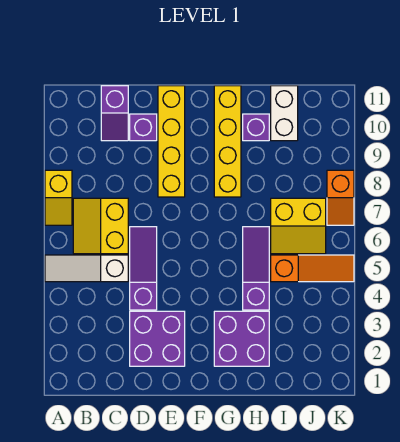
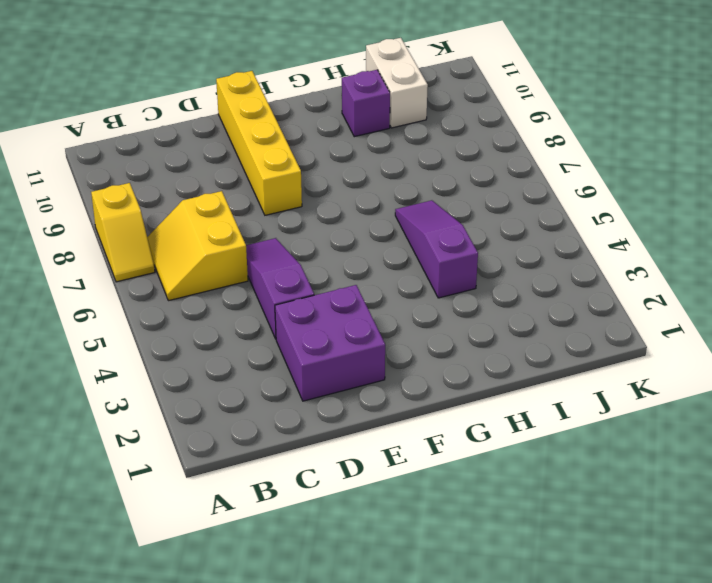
none -> white slope A5:C5 level 1 top C
none -> purple slope C10:C11 level 1 top 11
none -> purple brick D10 level 1

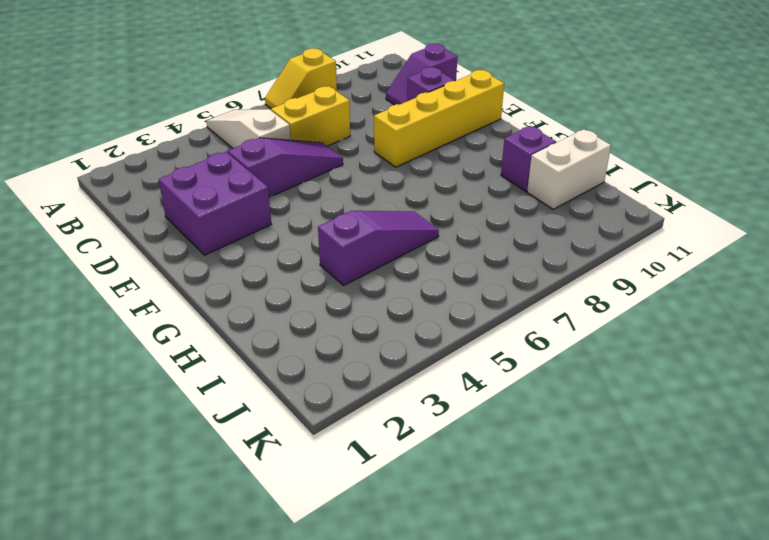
none -> purple brick G2:H3 level 1
none -> yellow brick G8:G11 level 1
none -> orange slope I5:K5 level 1 top I

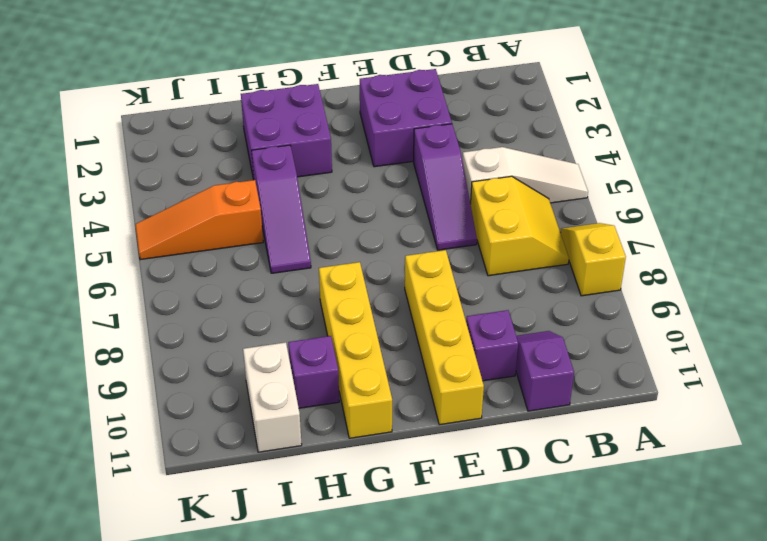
none -> yellow slope I6:J7 level 1 top 7
none -> orange slope K7:K8 level 1 top 8

